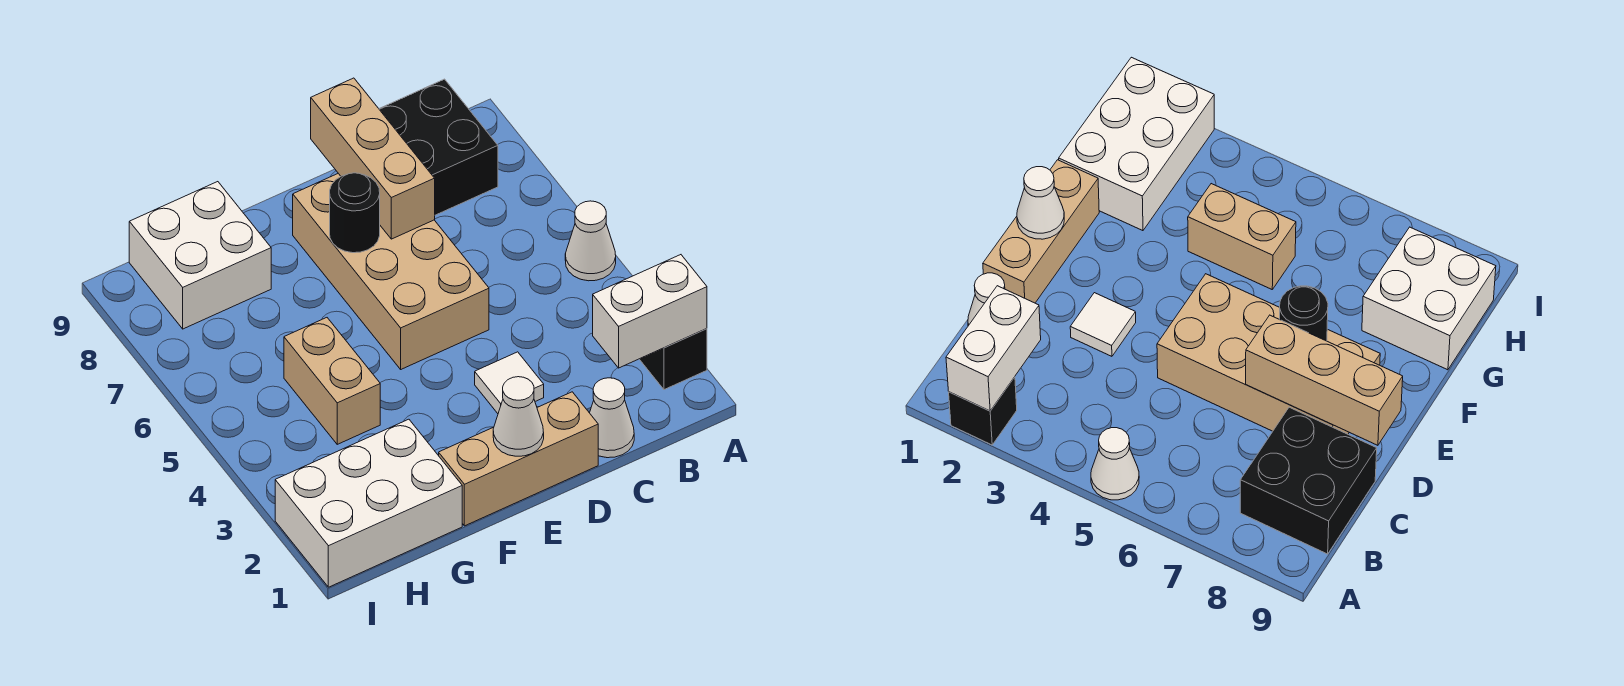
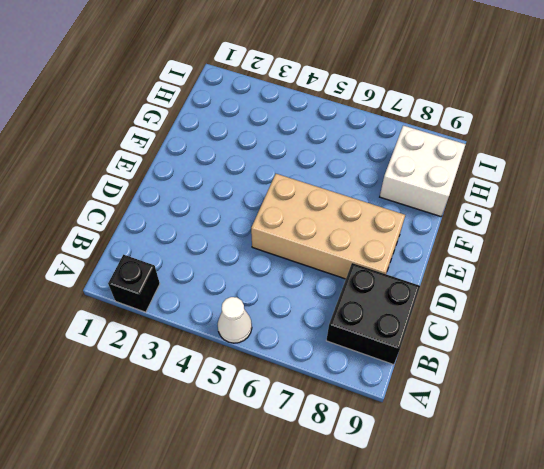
none -> white cone C1 level 1
none -> tan brick D1:F1 level 1
none -> white tile D3 level 1

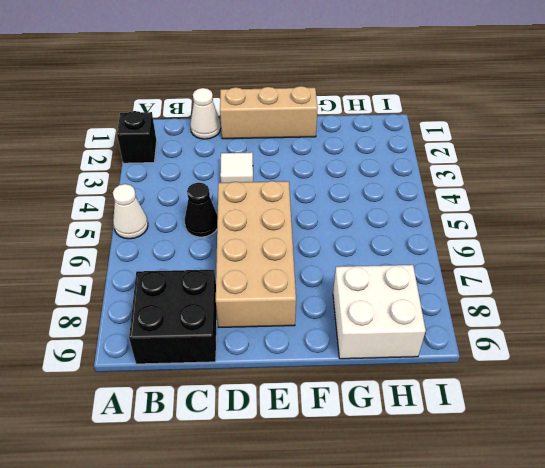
black cone C5 level 1 -> none
none -> white brick G1:I2 level 1
none -> tan brick G4:G5 level 1
none -> white brick A2:B2 level 2

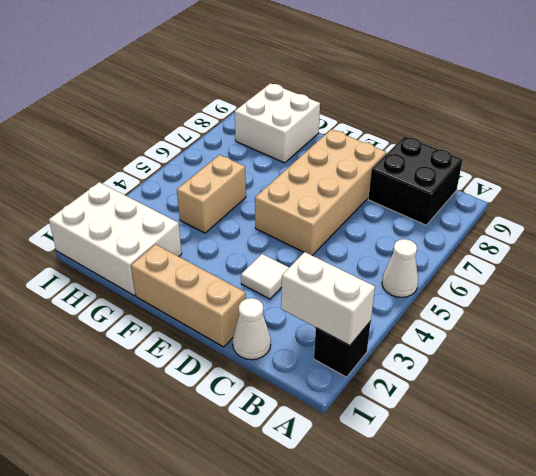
none -> tan brick D7:D9 level 2
none -> white cone E1 level 2
none -> black round brick E7 level 2

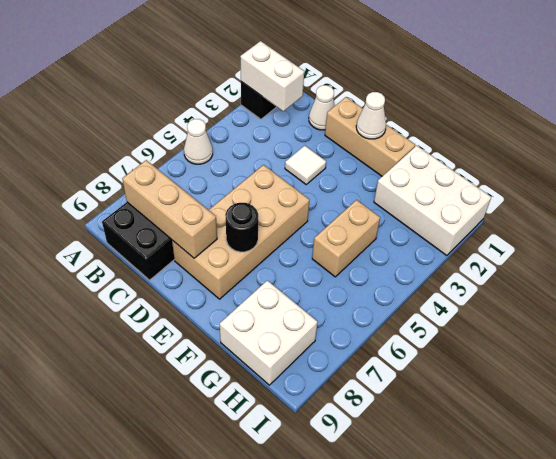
tan brick B8:D8 level 2 -> tan brick D7:D9 level 2

